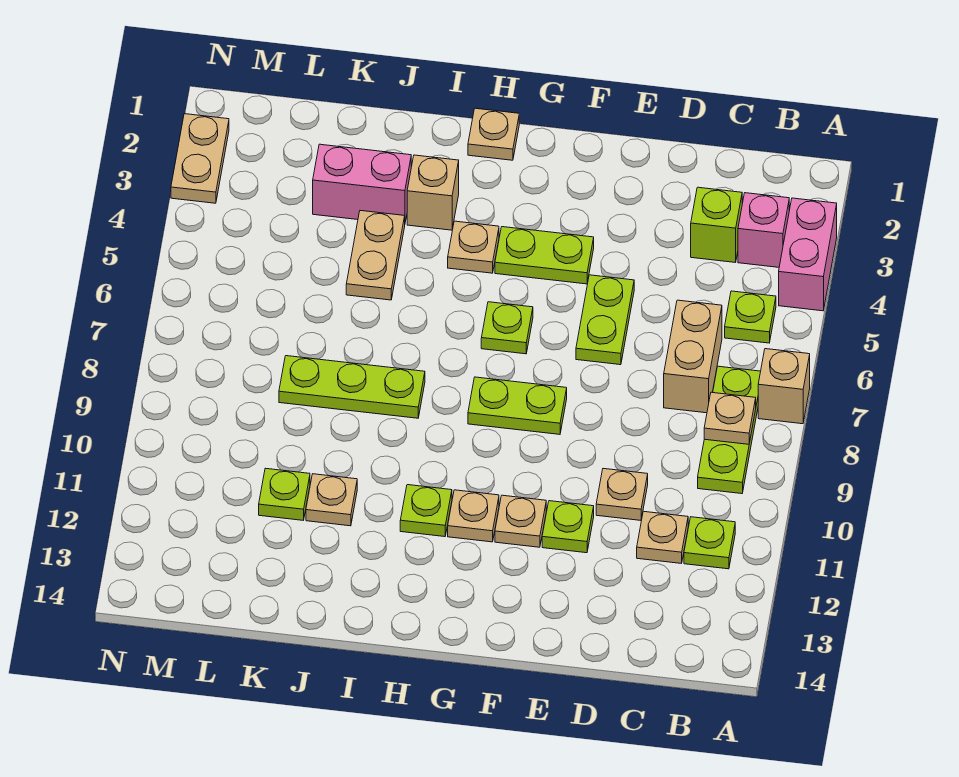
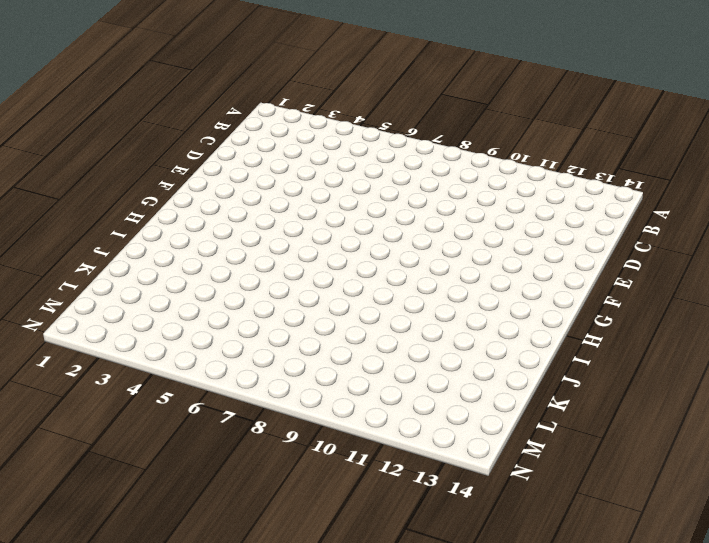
none -> pink brick A3:A4 level 1
none -> tan brick A7 level 1
none -> pink brick B3 level 1

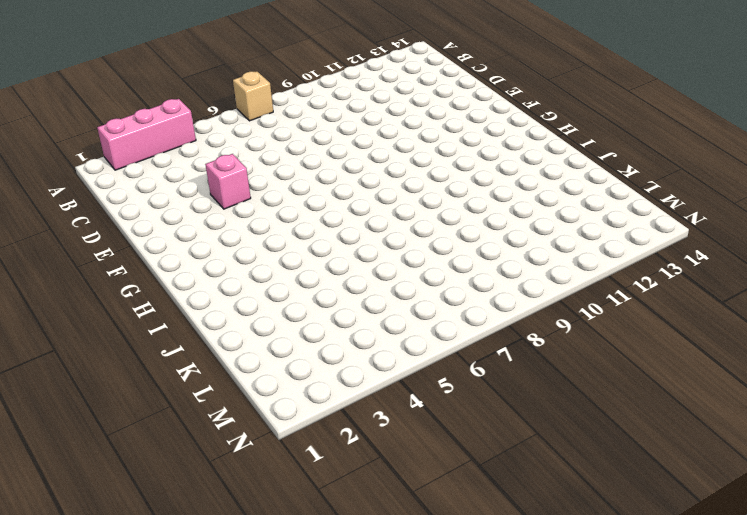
pink brick A2:A4 level 1 -> pink brick A3:A4 level 1
pink brick E4 level 1 -> pink brick B3 level 1
none -> lime plate B5 level 1
none -> lime plate B7:B9 level 1
none -> lime plate B11 level 1

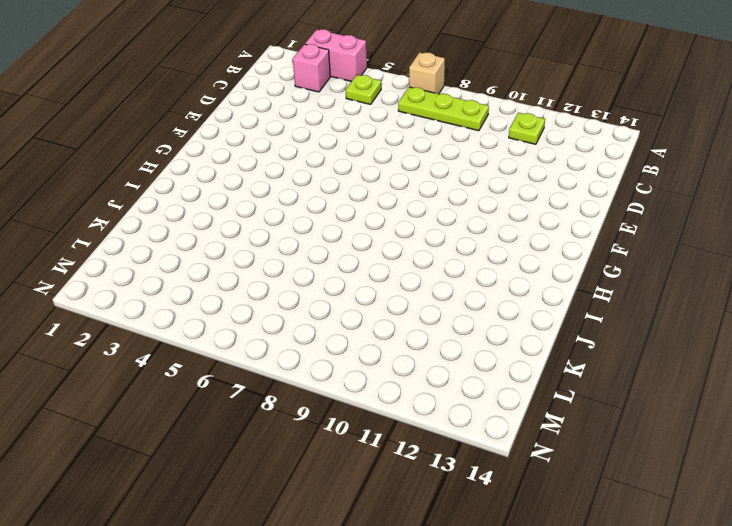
none -> lime brick C3 level 1
none -> tan brick C6:C7 level 1
none -> tan plate C11 level 1

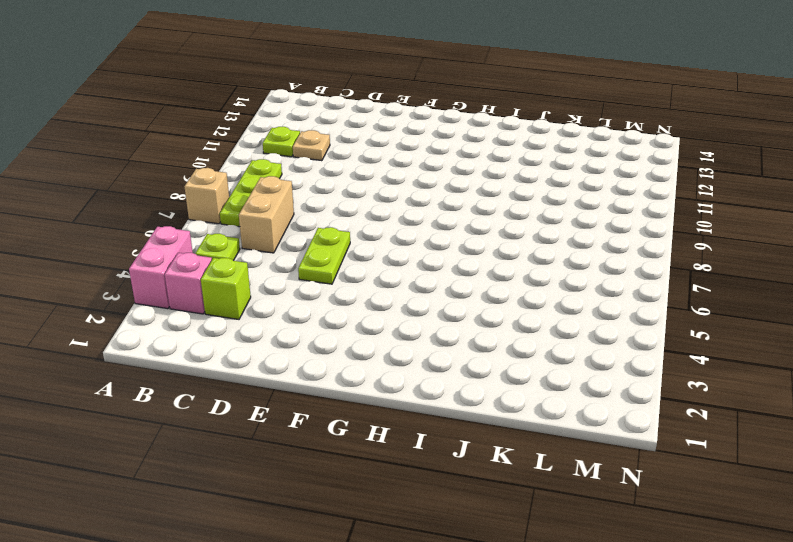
none -> tan plate D10 level 1
none -> lime plate E11 level 1
none -> lime plate F4:G4 level 1

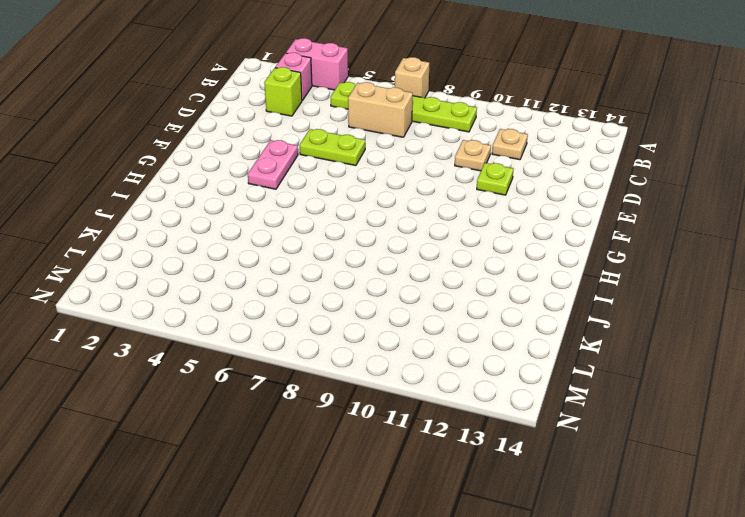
pink plate F4:G4 level 1 -> lime plate F4:G4 level 1
none -> lime plate B11 level 1
none -> lime plate F8:G8 level 1
none -> tan plate F11 level 1

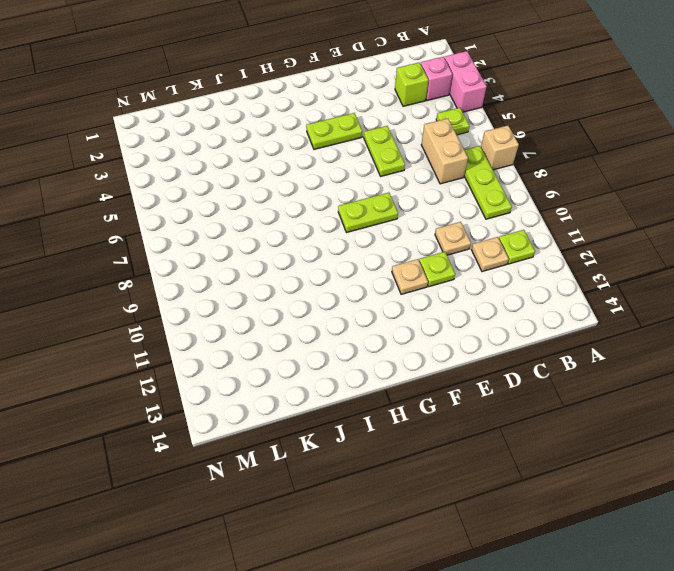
none -> lime plate G6 level 1
none -> tan plate G11 level 1
none -> tan plate H1 level 1

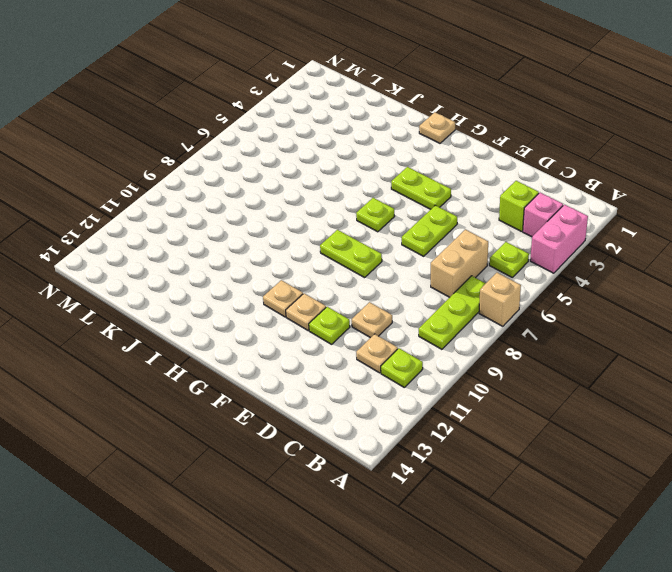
none -> tan plate H4 level 1
none -> lime plate H11 level 1
none -> tan brick I3 level 1

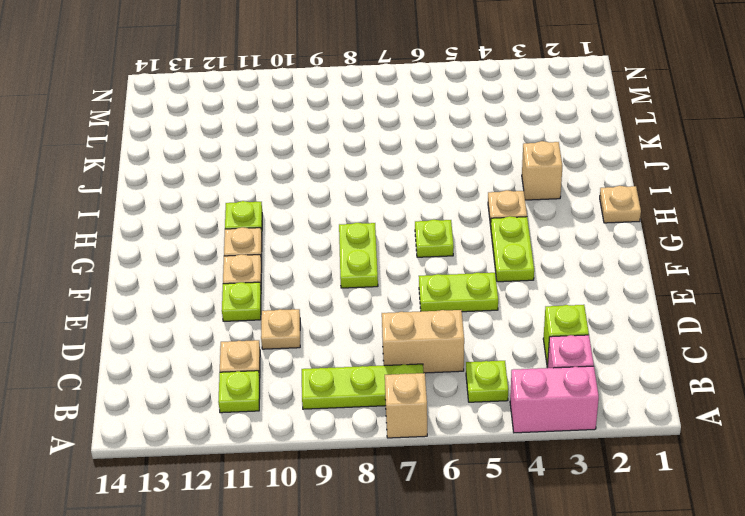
none -> lime plate I8:K8 level 1
none -> pink brick J3:K3 level 1
none -> tan plate J4:J5 level 1

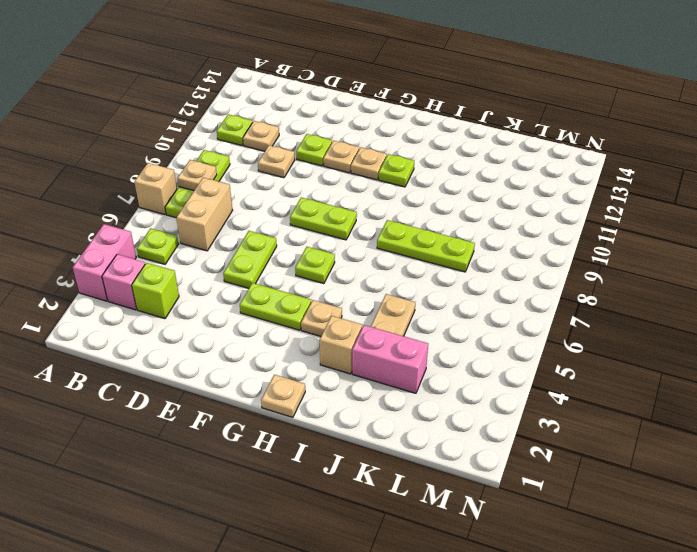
none -> tan plate J11 level 1
none -> lime plate K11 level 1
none -> tan plate N2:N3 level 1

